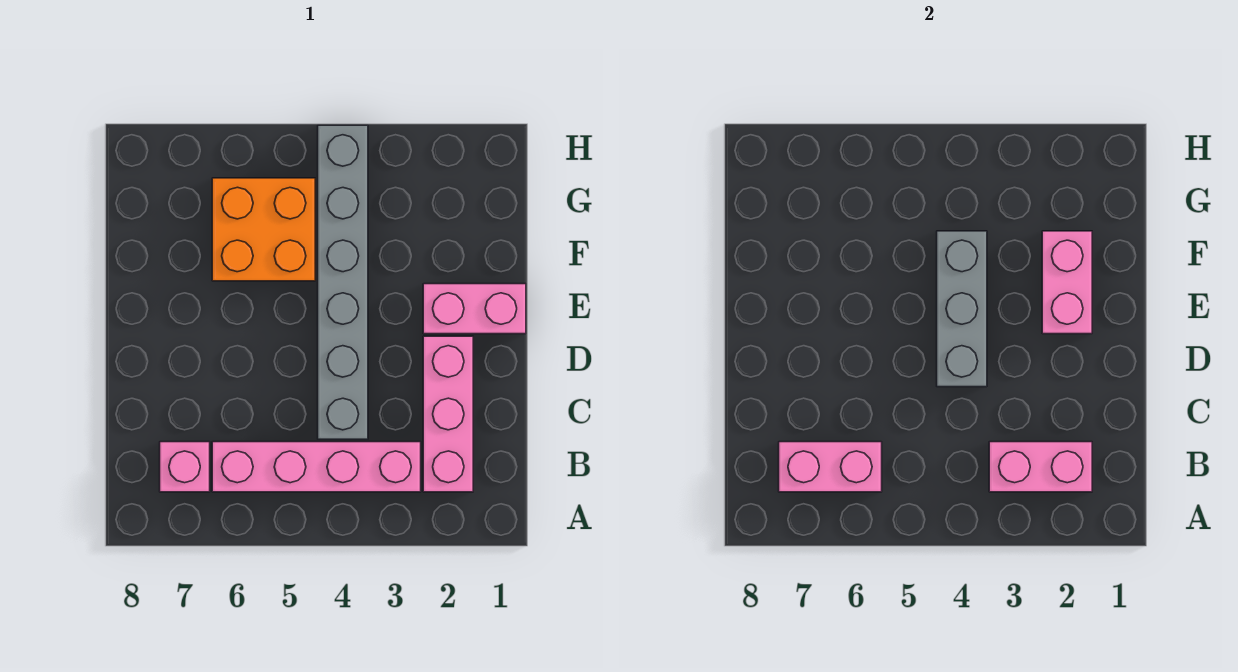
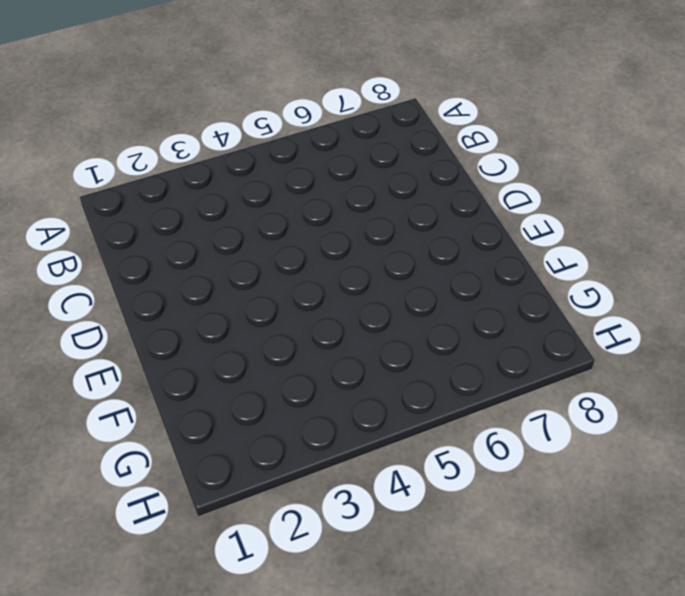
none -> pink brick B2:D2 level 1
none -> pink brick B3:B6 level 1

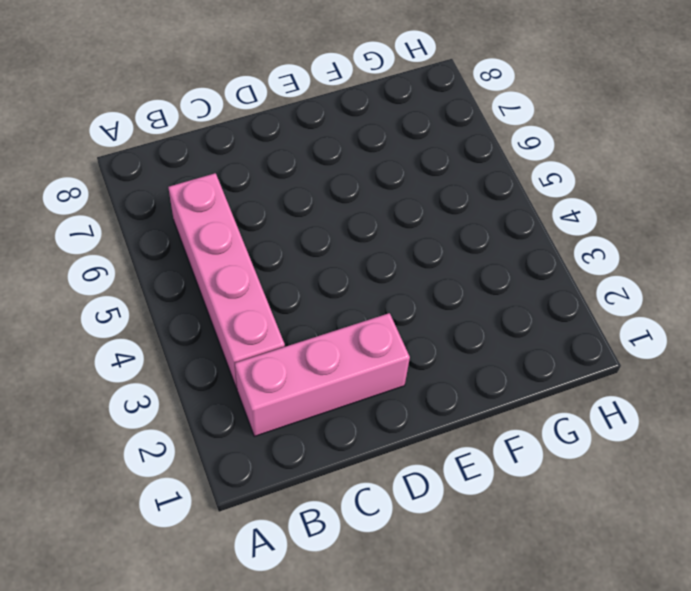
none -> pink brick B7 level 1
none -> grey brick C4:H4 level 1

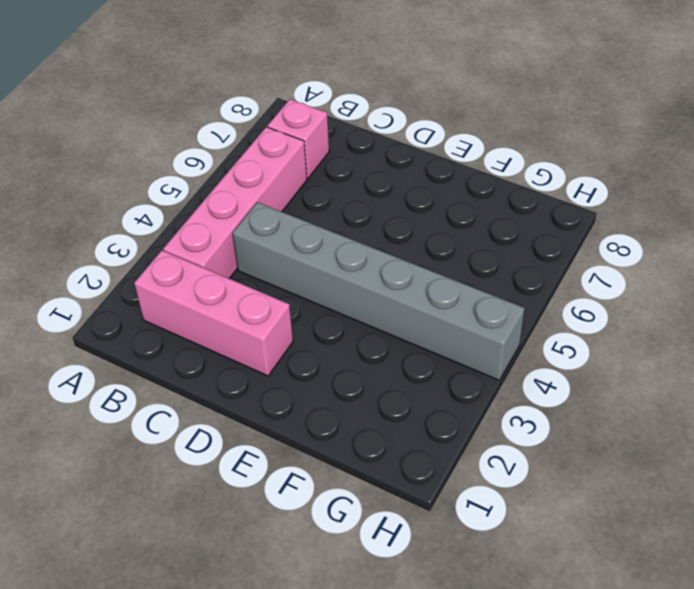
none -> pink brick E1:E2 level 1
none -> orange brick F5:G6 level 1

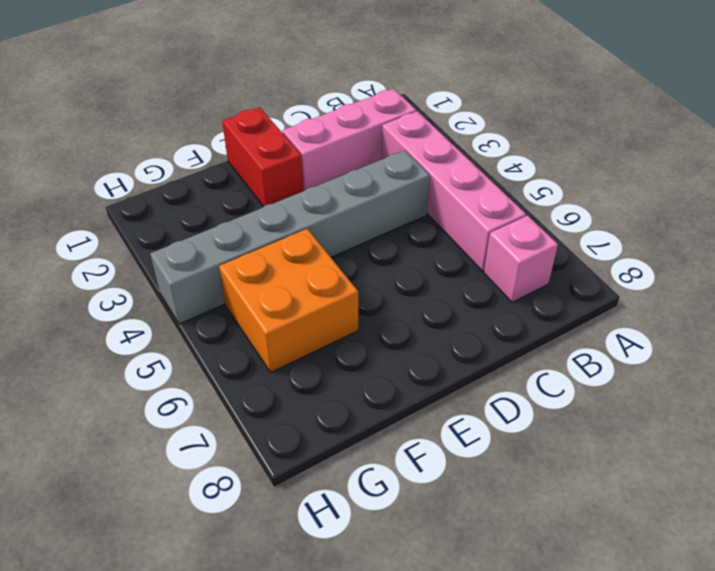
red brick E1:E2 level 1 -> pink brick E1:E2 level 1
none -> pink brick B2:B3 level 2
none -> pink brick B6:B7 level 2

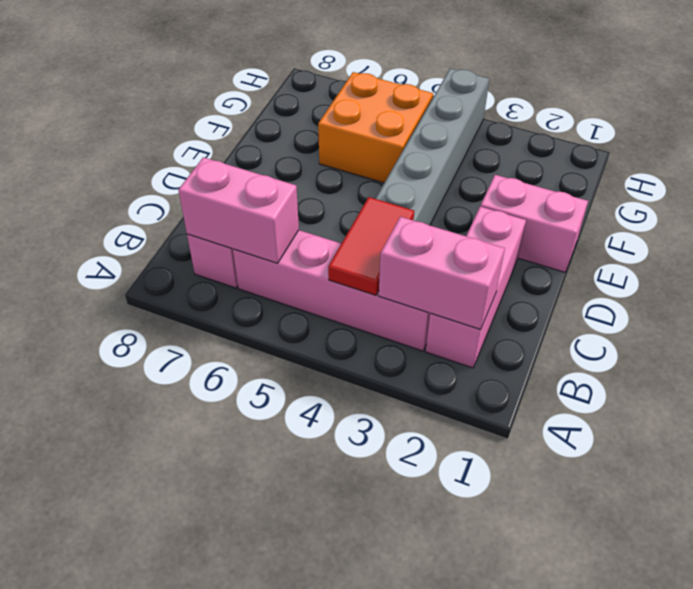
red tile B4:C4 level 2 -> none
none -> grey brick D4:F4 level 2
none -> pink brick E2:F2 level 2

